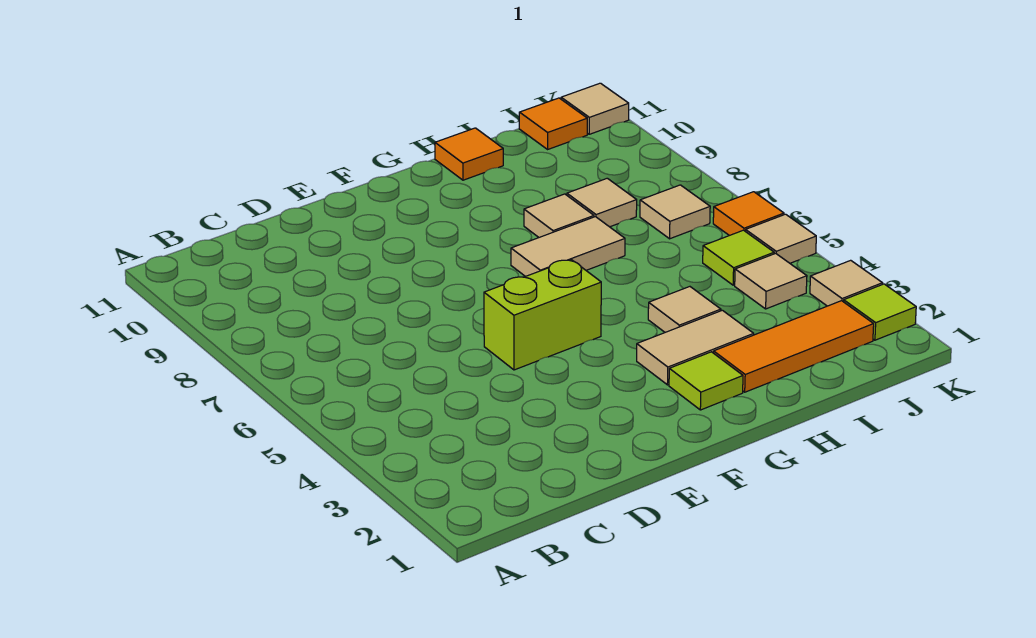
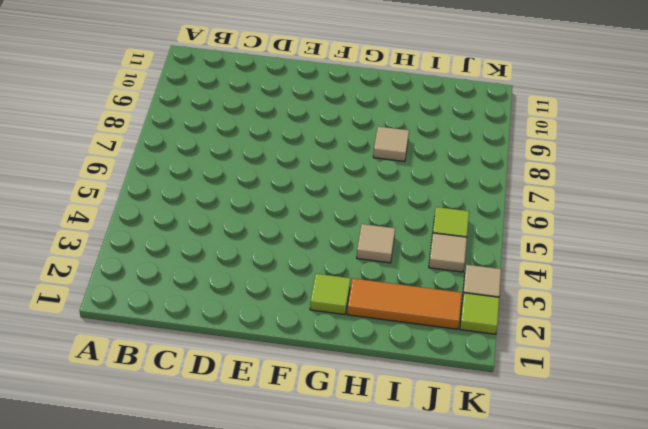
none -> lime brick E5:F5 level 1
none -> tan tile G3:H3 level 1
none -> tan tile G7:H7 level 1

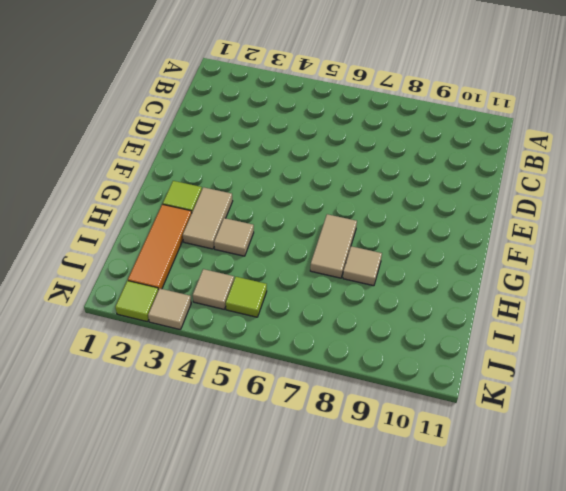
none -> lime brick E5:F5 level 1
none -> orange tile H11 level 1
none -> tan tile I8 level 1

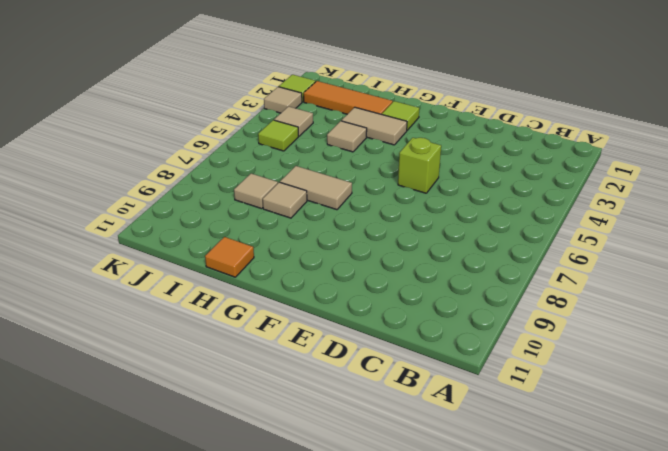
lime brick E5 level 1 -> lime brick E5:F5 level 1
none -> tan tile J7 level 1
none -> orange tile J11 level 1
none -> tan tile K5 level 1

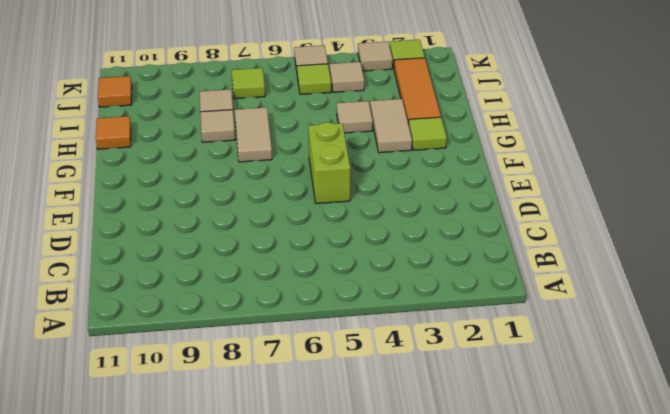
lime tile J7 level 1 -> tan tile J7 level 1
none -> orange tile K6 level 1
none -> tan tile K11 level 1

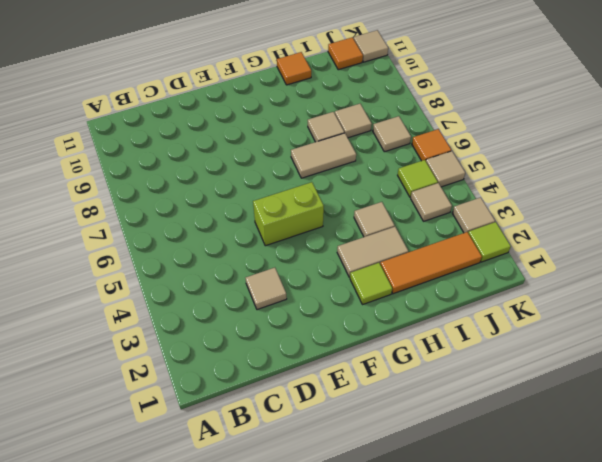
tan tile D3 level 1 -> none

